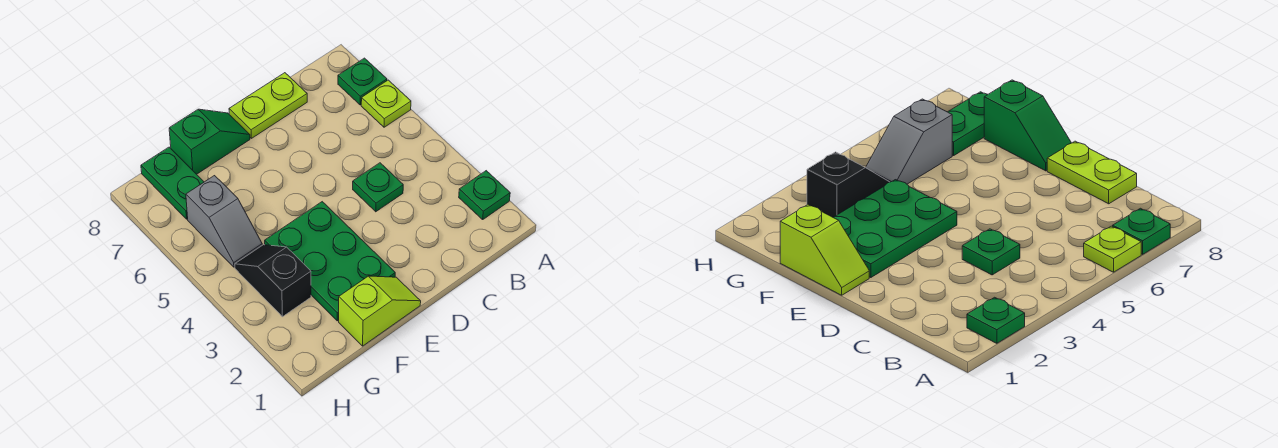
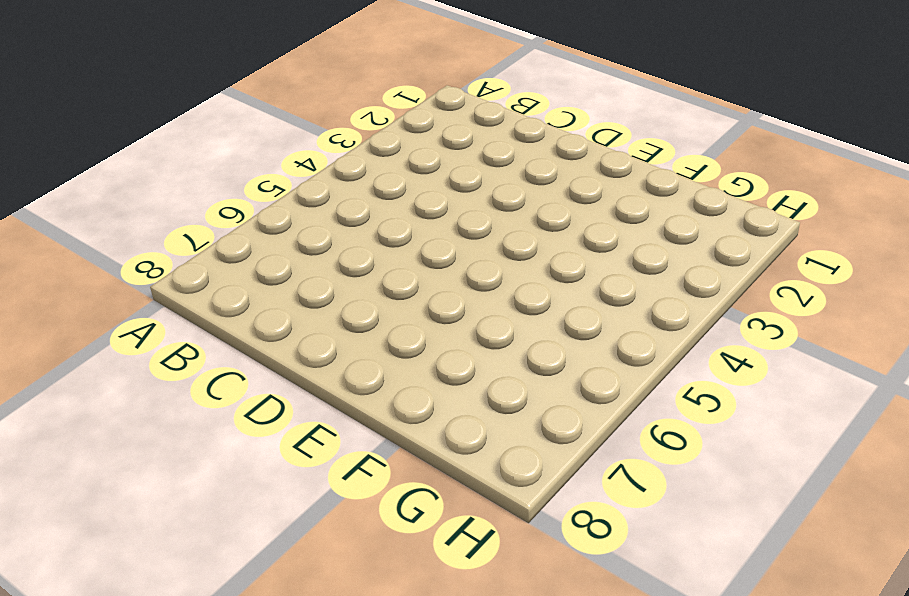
none -> green plate A2 level 1
none -> lime plate A6 level 1

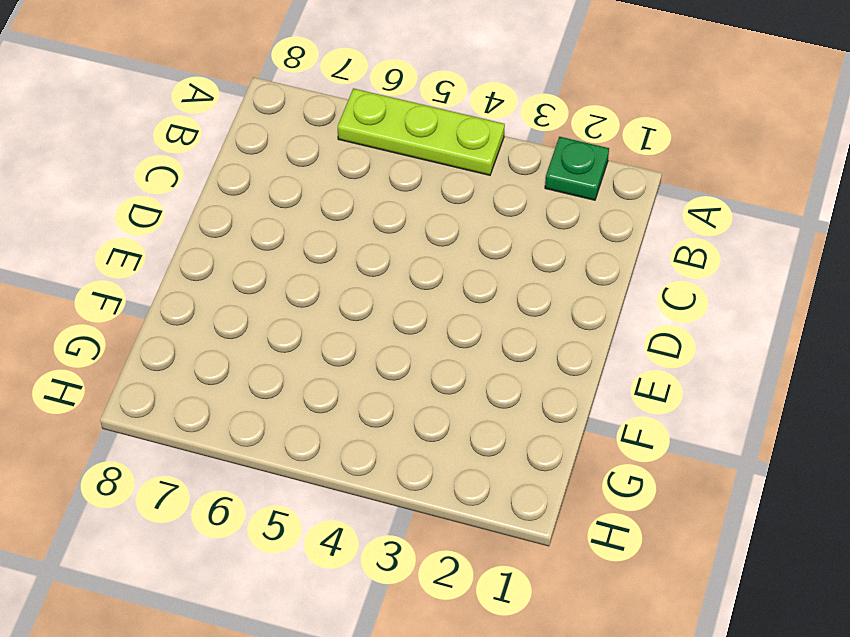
lime plate A4:A6 level 1 -> lime plate A6 level 1
none -> green plate A7 level 1
none -> green plate C4 level 1

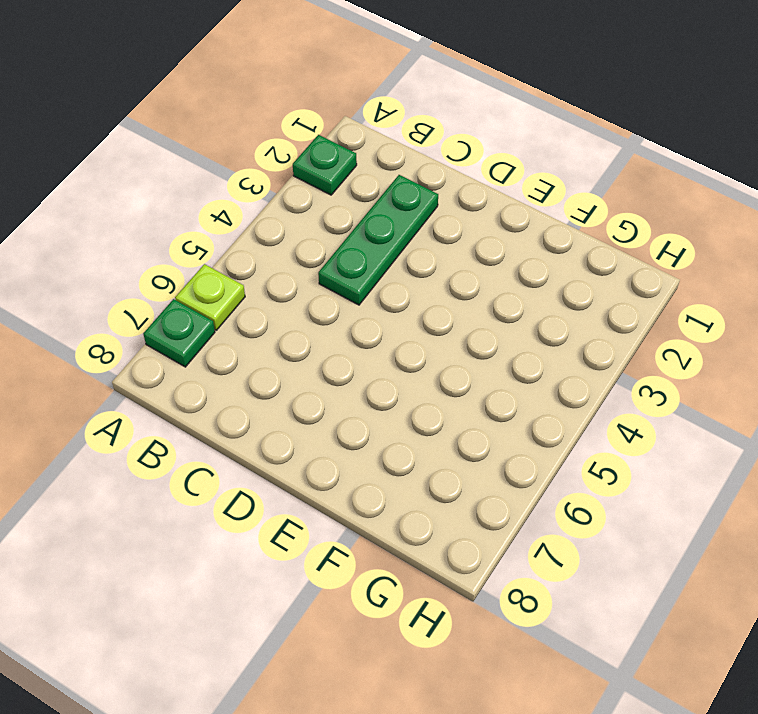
green plate C2:C4 level 1 -> green plate C4 level 1
none -> lime plate C8:D8 level 1
none -> lime slope E1:F1 level 1 top F

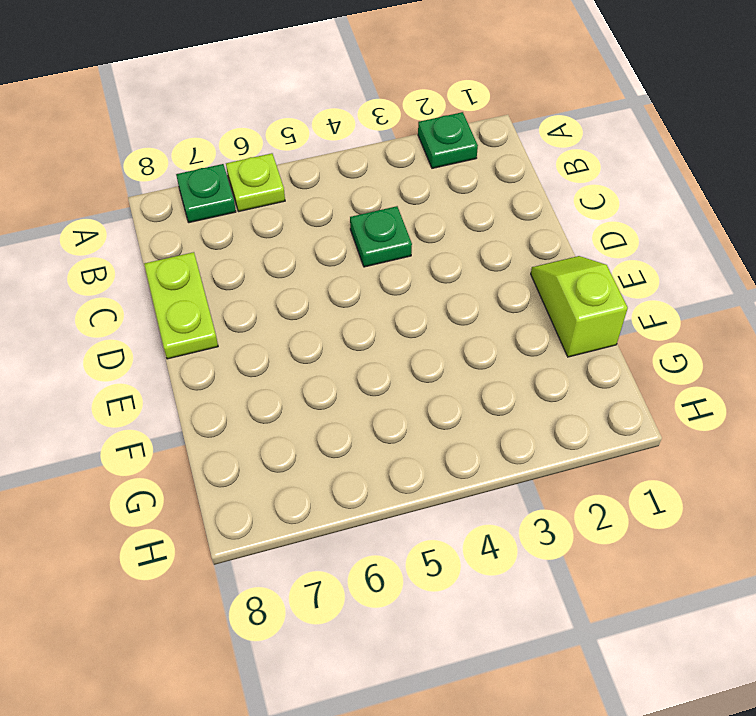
none -> green plate E2:F4 level 1
none -> green slope E8:F8 level 1 top F

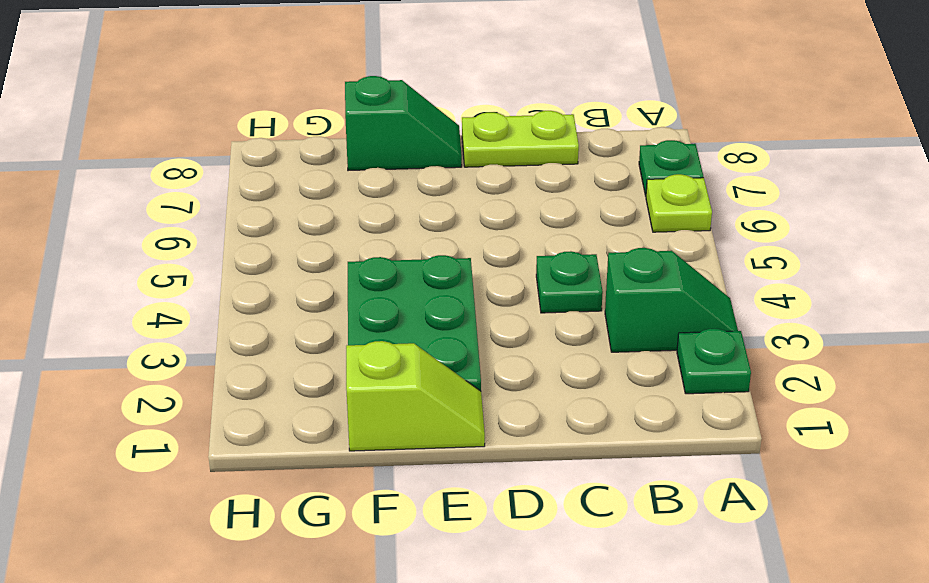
green slope A3:B3 level 1 top B -> none
none -> black slope G3:G4 level 1 top 3
none -> grey slope G5:G6 level 1 top 6

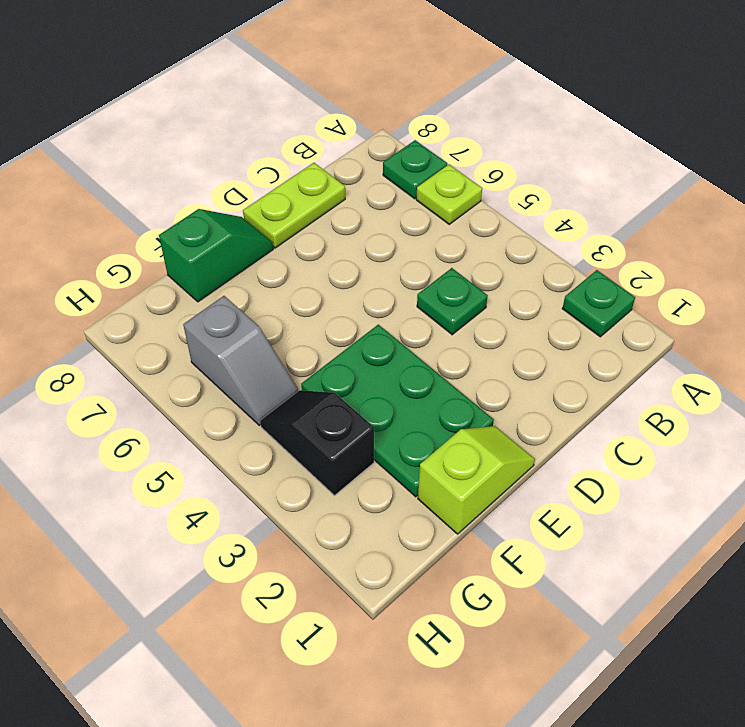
none -> green plate G7:G8 level 1

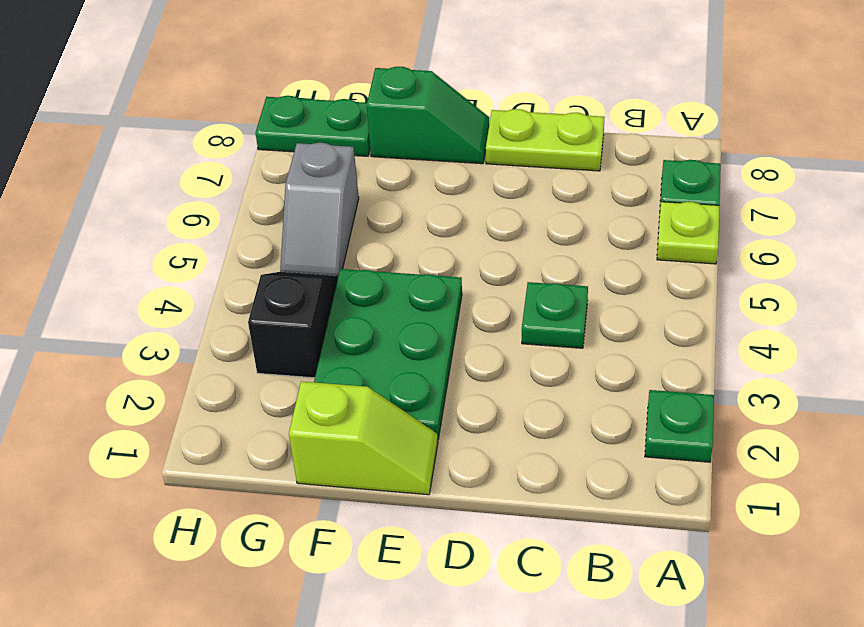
green plate G8:H8 level 1 -> green plate G7:G8 level 1

